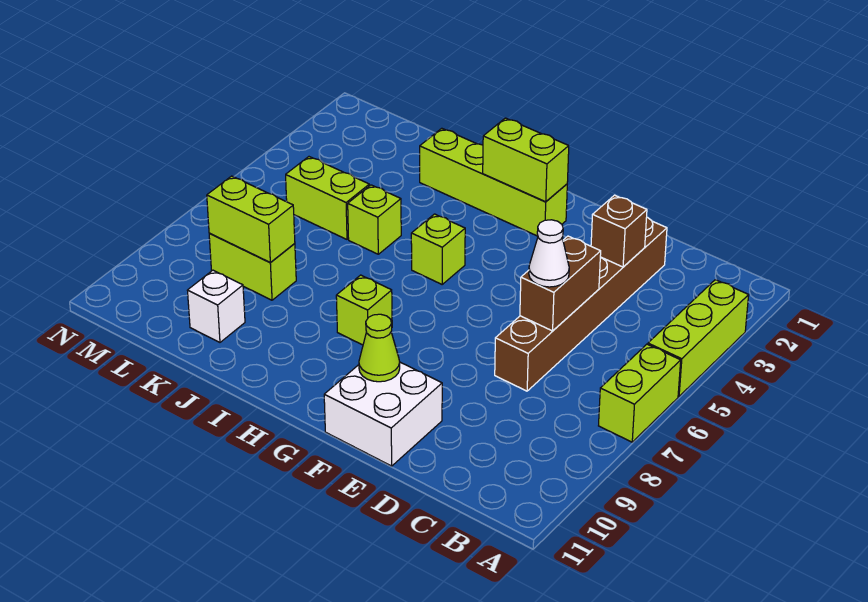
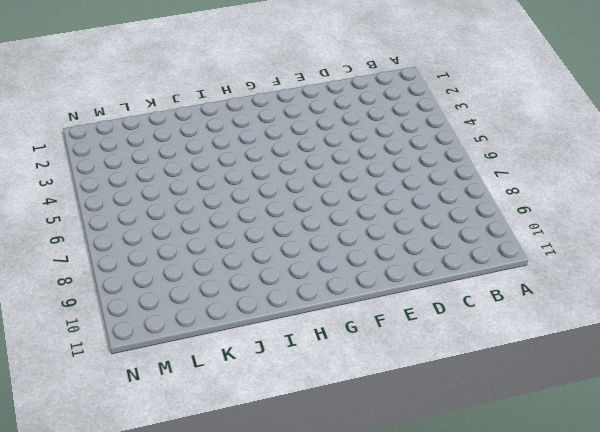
none -> lime brick A3:A5 level 1
none -> lime brick A6:A7 level 1
none -> brown brick D2:D7 level 1

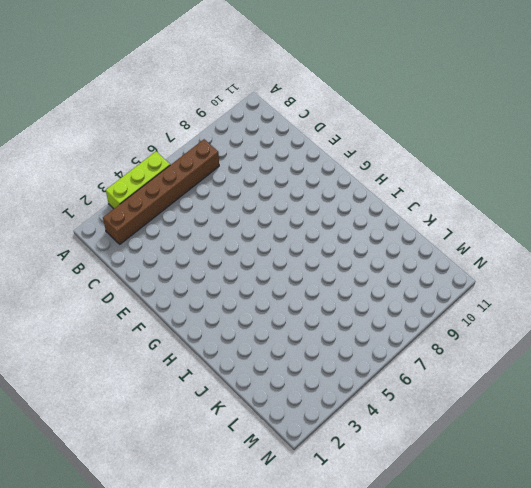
brown brick B2:B7 level 1 -> brown brick D2:D7 level 1
none -> lime brick A6:A7 level 1
none -> white brick E10:F11 level 1
none -> lime brick G2:J2 level 1

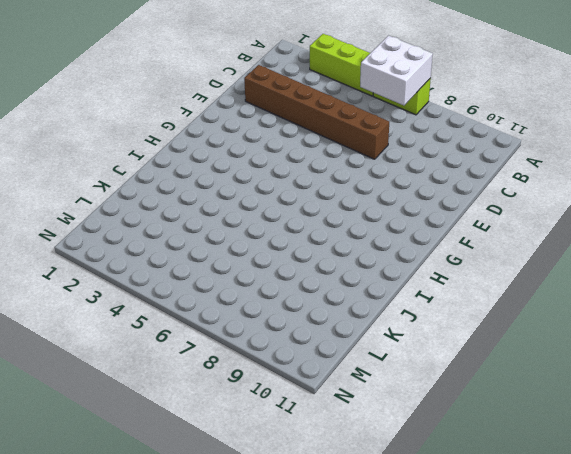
white brick A6:B7 level 2 -> white brick E10:F11 level 1
none -> lime brick G2:J2 level 1
none -> lime brick H5 level 1
none -> lime brick H8 level 1

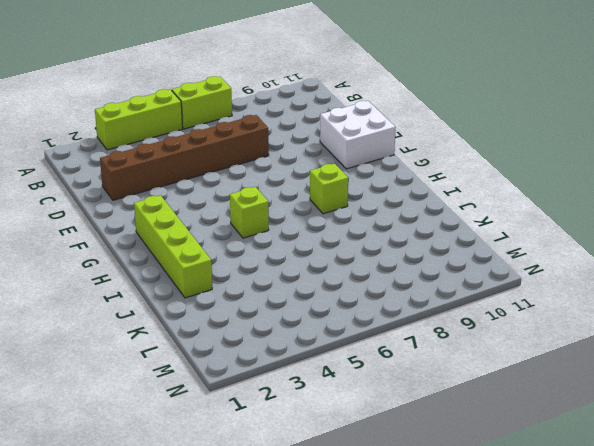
none -> lime brick J5 level 1
none -> lime brick K5:L5 level 1
none -> lime brick K8:L8 level 1

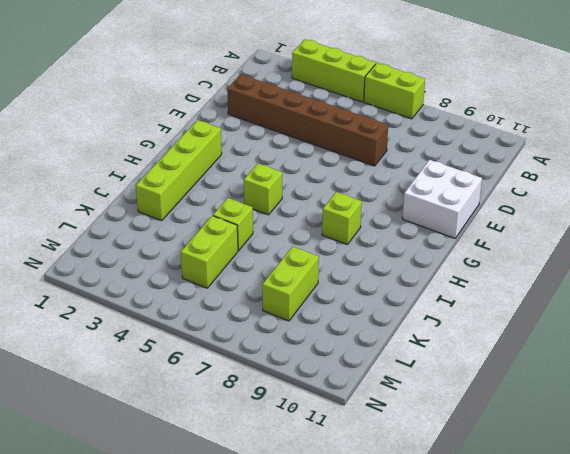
none -> white brick K10 level 1
none -> brown brick D3 level 2
none -> brown brick D5:D6 level 2

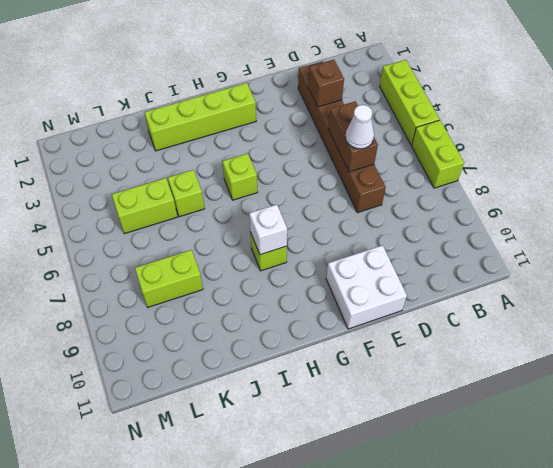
white brick H8 level 2 -> white brick K10 level 1
none -> lime cone F10 level 2
none -> lime brick G2:H2 level 2
none -> lime brick K8:L8 level 2

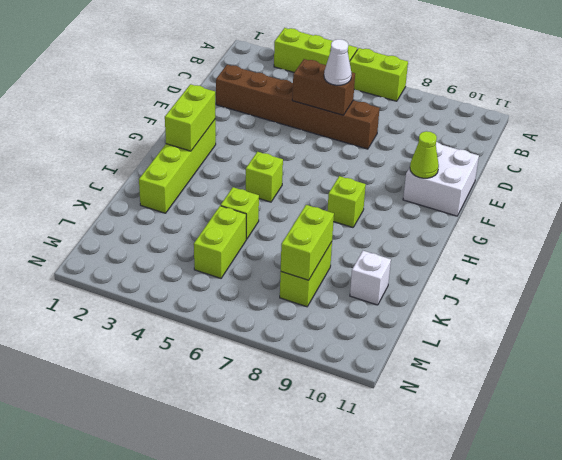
none -> brown brick D3 level 2

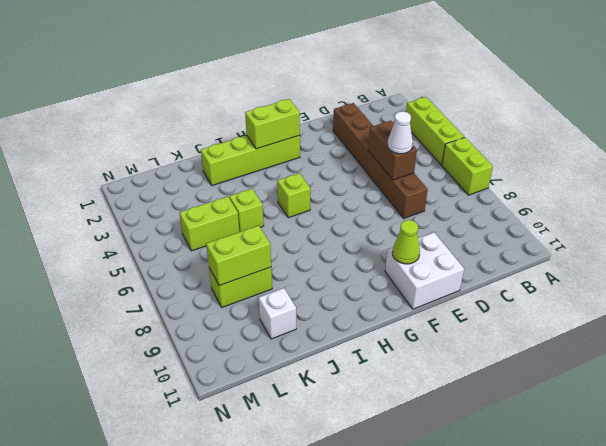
none -> lime brick H8 level 1
none -> brown brick D3 level 2

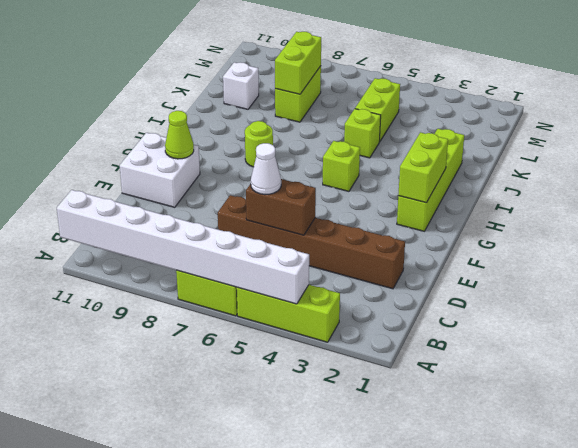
white brick A4:A11 level 2 -> none
lime round brick H8 level 1 -> lime brick H8 level 1
none -> brown brick D3 level 2

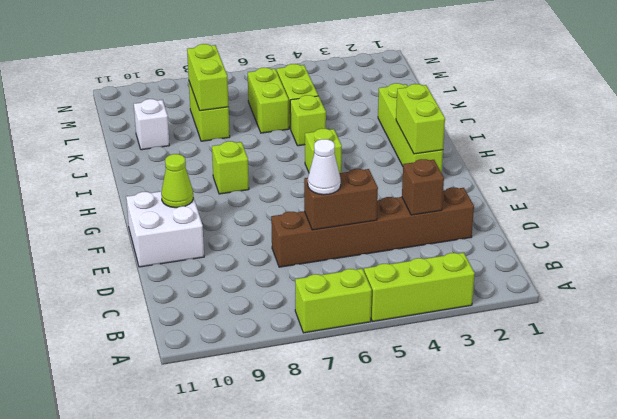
lime brick K6:L6 level 1 -> none

